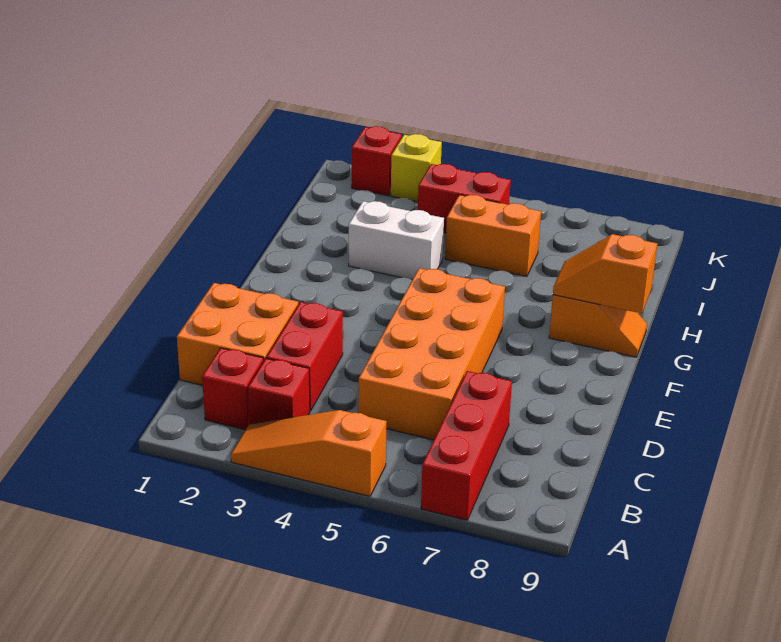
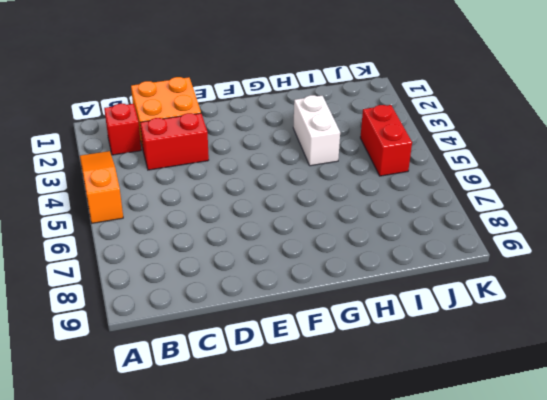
none -> red brick A7:C7 level 1
none -> red brick B3 level 1
none -> orange brick C5:F6 level 1

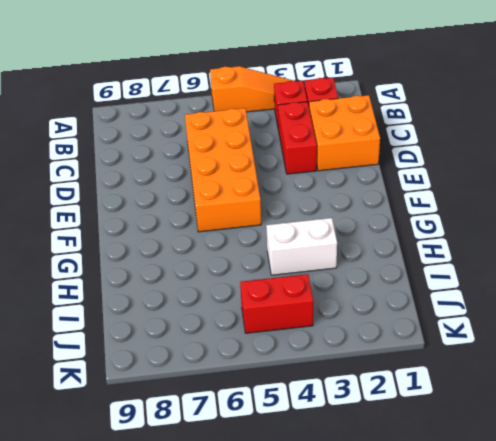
none -> red brick A7:C7 level 1
none -> orange slope G8:G9 level 1 top 8
none -> orange brick I5:I6 level 1

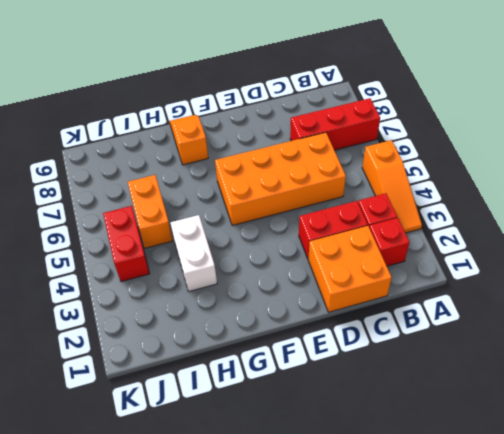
none -> red brick K2 level 1
none -> yellow brick K3 level 1
none -> orange slope G8:G9 level 2 top 9

